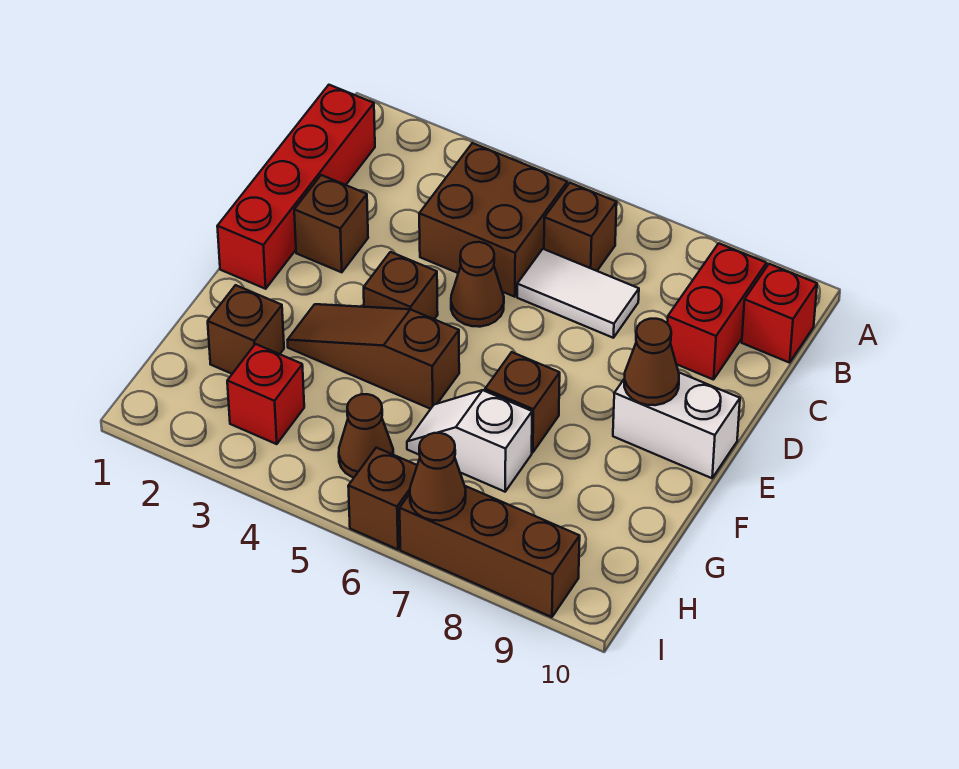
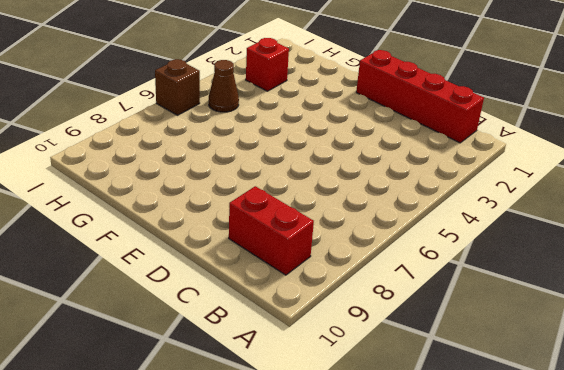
none -> brown brick B4:C5 level 1
none -> brown brick B6 level 1
none -> red brick B10 level 1

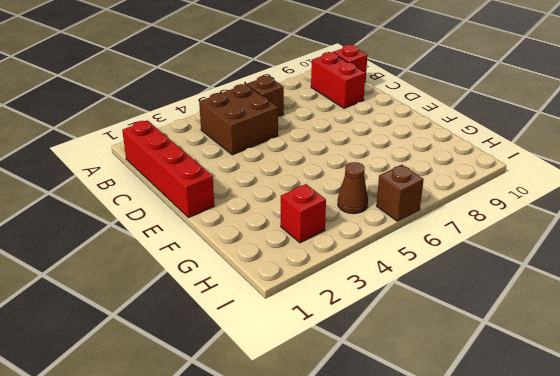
none -> white tile C6:C7 level 1
none -> brown brick D2 level 1
none -> brown cone D5 level 1

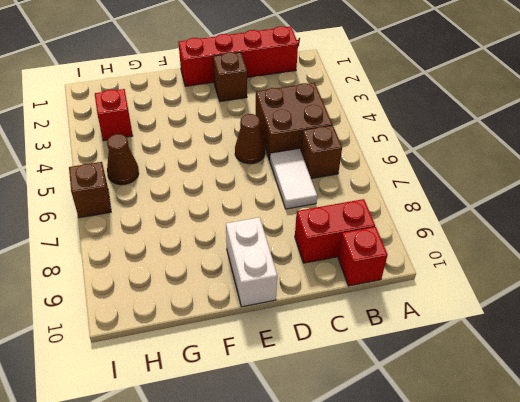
none -> brown brick E4 level 1
none -> brown slope F3:F5 level 1 top 5
none -> brown brick F7 level 1

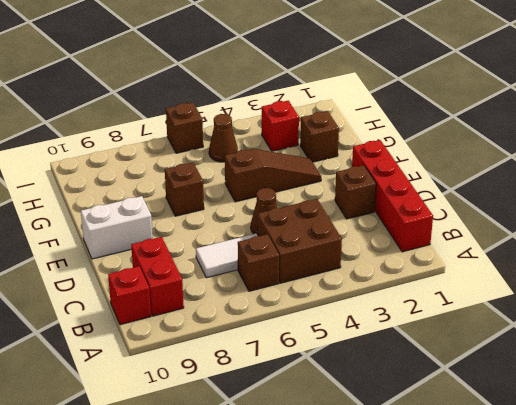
none -> brown brick E4 level 1
none -> white slope G6:G7 level 1 top 7
none -> brown brick I7:I9 level 1

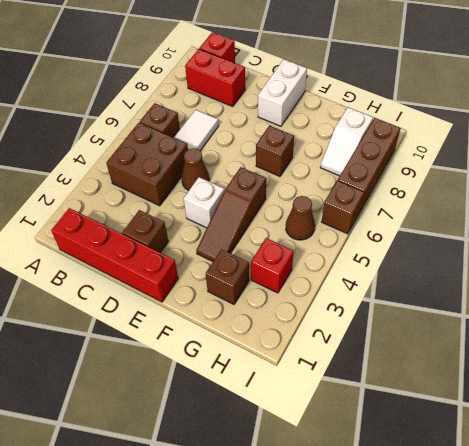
white brick E4 level 1 -> brown brick E4 level 1
white slope H8:H9 level 1 top 9 -> white slope G6:G7 level 1 top 7
none -> brown cone E9 level 2
none -> brown cone I7 level 2

